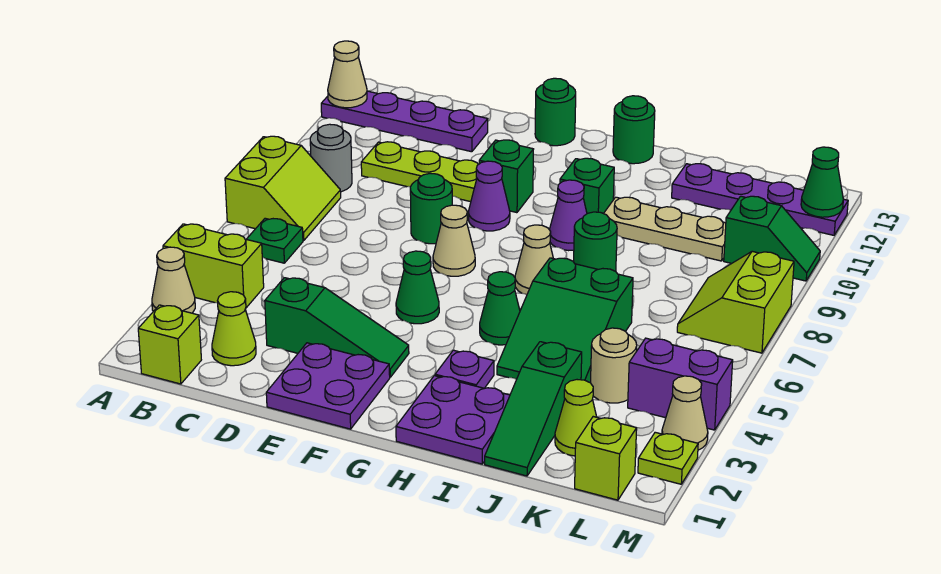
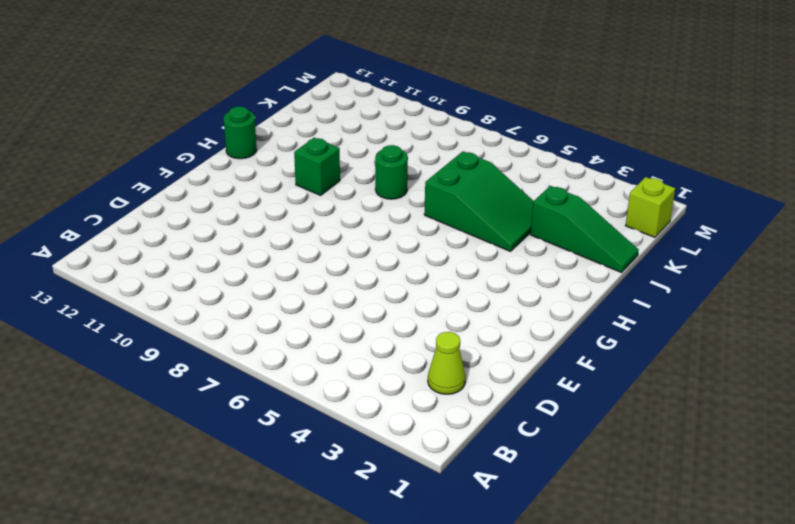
none -> tan cone A3 level 1
none -> lime brick A4:B4 level 1
none -> lime slope A7:B8 level 1 top A
none -> purple plate A12:D12 level 1

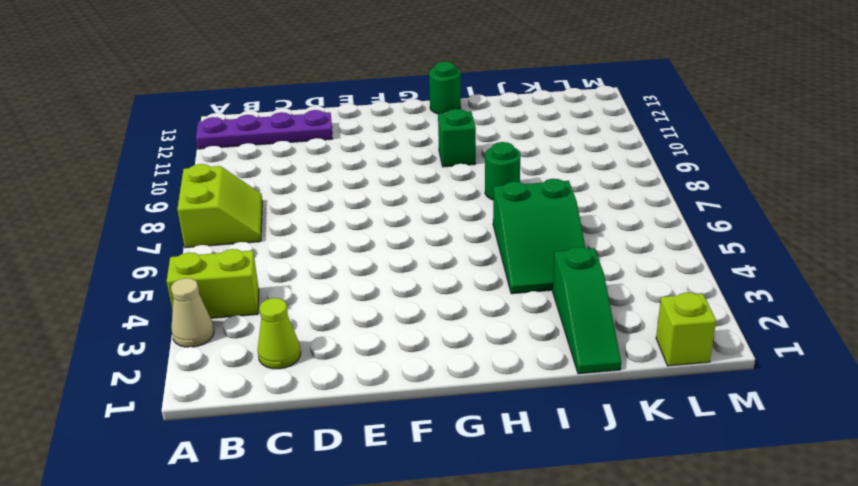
none -> lime brick B1 level 1
none -> green plate B6 level 1
none -> grey round brick B9 level 1
none -> lime plate C10:E10 level 1

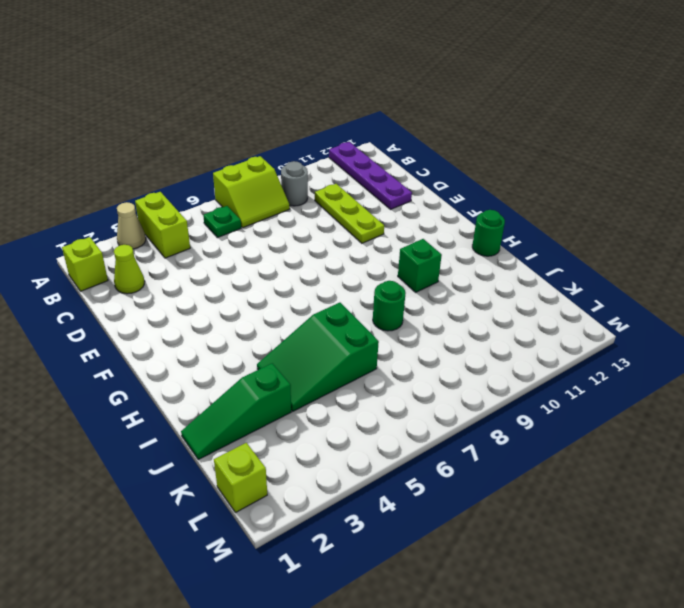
none -> green slope D3:F3 level 1 top D
none -> purple plate E1:F2 level 1
none -> green round brick E8 level 1
none -> green cone F5 level 1

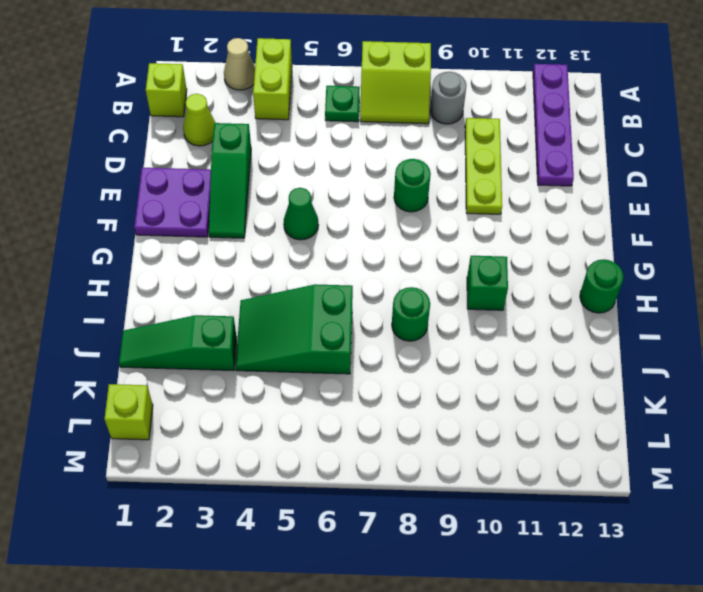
none -> tan cone F7 level 1
none -> purple cone F9 level 1
none -> green brick F10 level 1
none -> green round brick F13 level 1

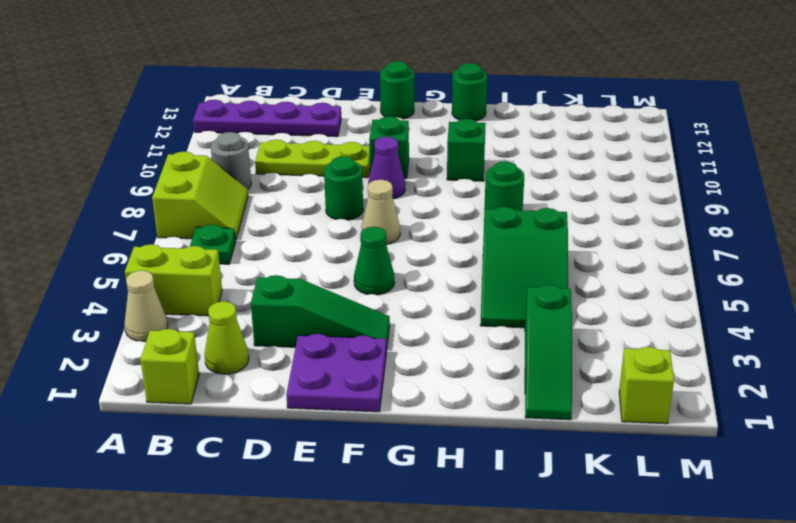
none -> purple plate H1:I2 level 1
none -> purple plate H3 level 1
none -> green cone H5 level 1
none -> tan cone H7 level 1

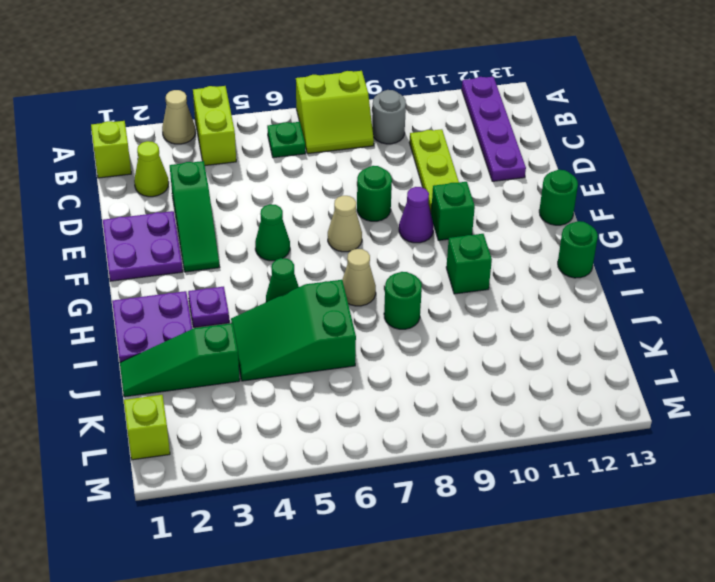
none -> purple cone H9 level 1
none -> tan plate I10:K10 level 1
none -> purple plate J12:M12 level 1
none -> lime cone K2 level 1

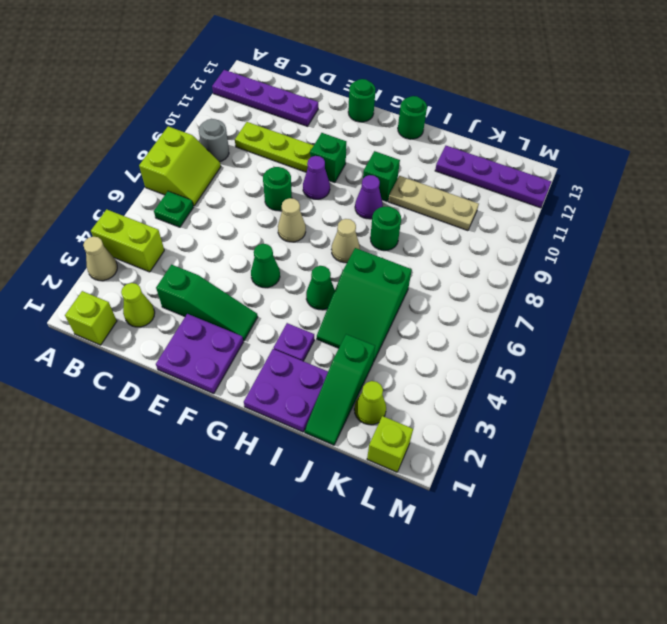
none -> tan round brick K4 level 1
none -> purple brick L4:M4 level 1
none -> lime slope L7:M8 level 1 top M
none -> green slope L10:M10 level 1 top L

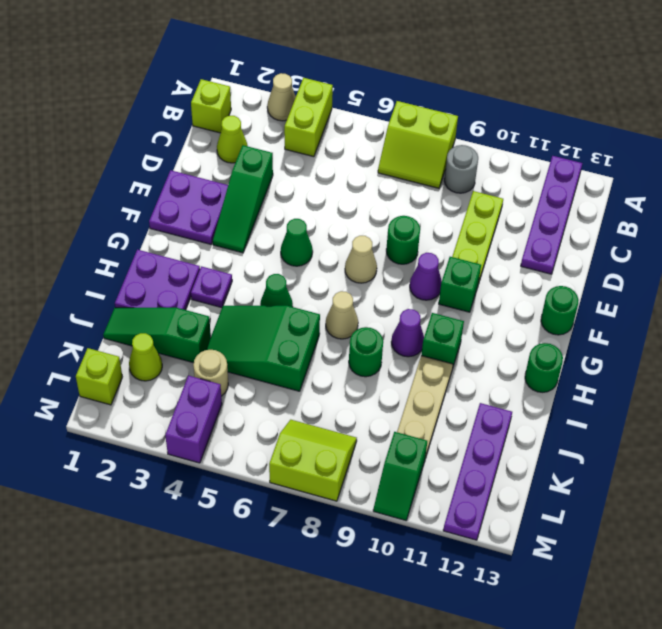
none -> green plate B6 level 1
none -> lime plate M2 level 1
none -> tan cone M3 level 1
none -> tan cone A12 level 2

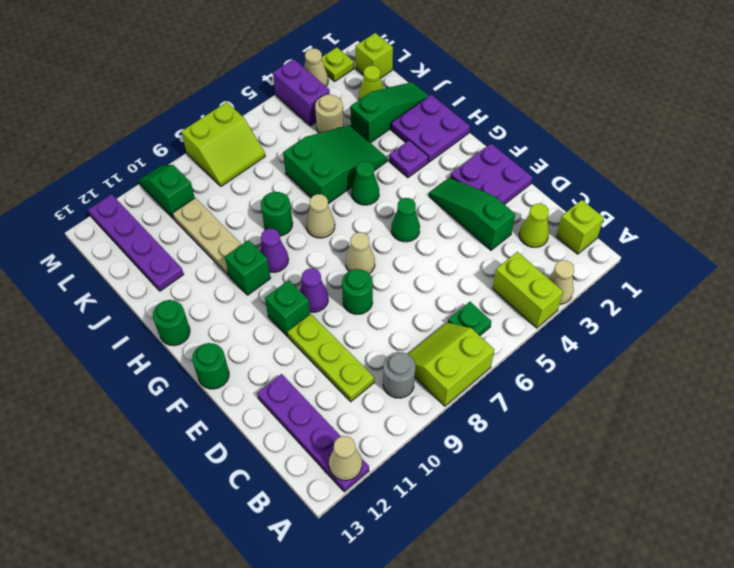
none -> green cone M12 level 2

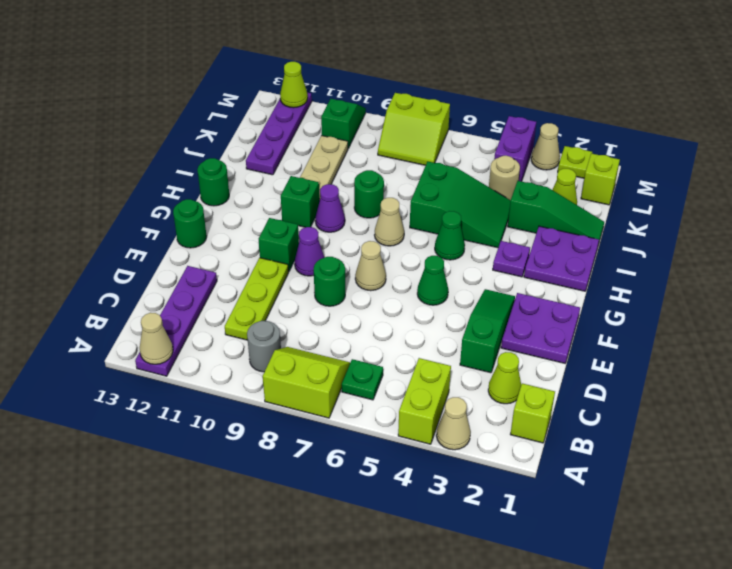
lime cone M12 level 2 -> green cone M12 level 2

